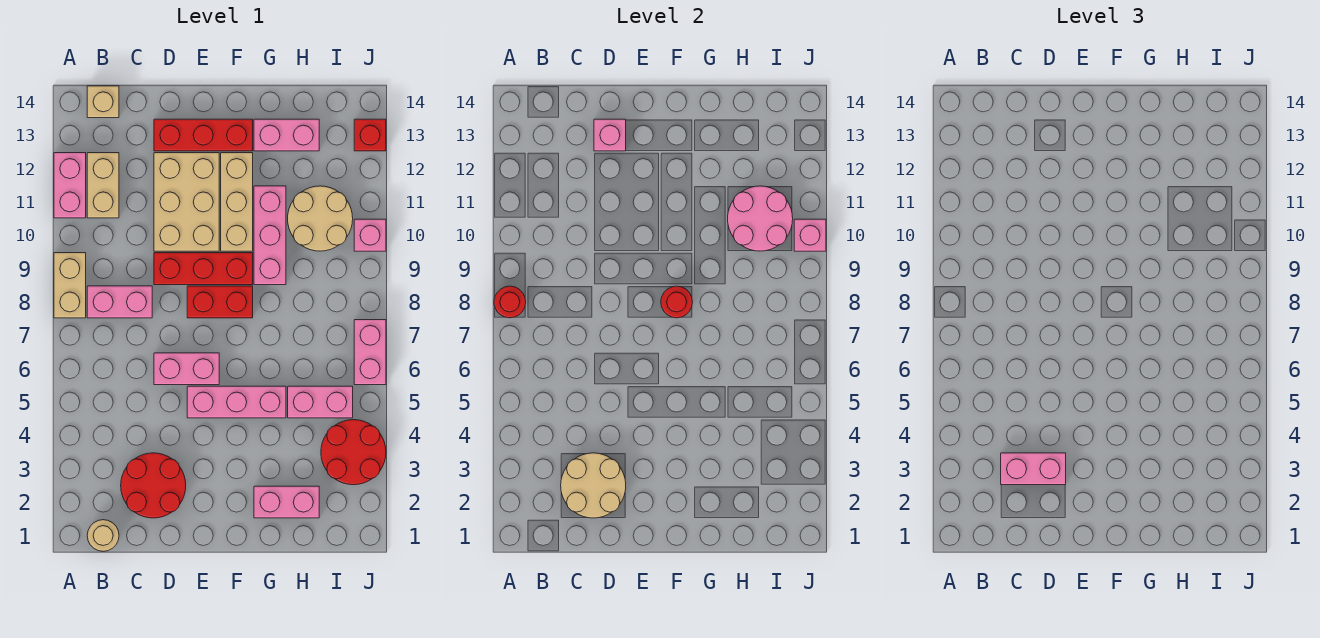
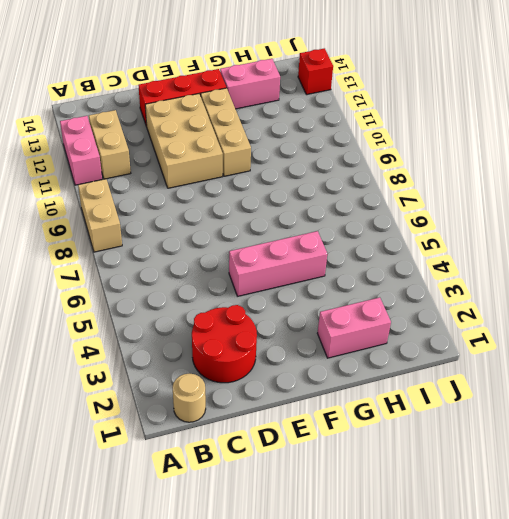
none -> pink brick B8:C8 level 1
none -> tan brick B14 level 1
none -> pink brick D6:E6 level 1
none -> red brick D9:F9 level 1

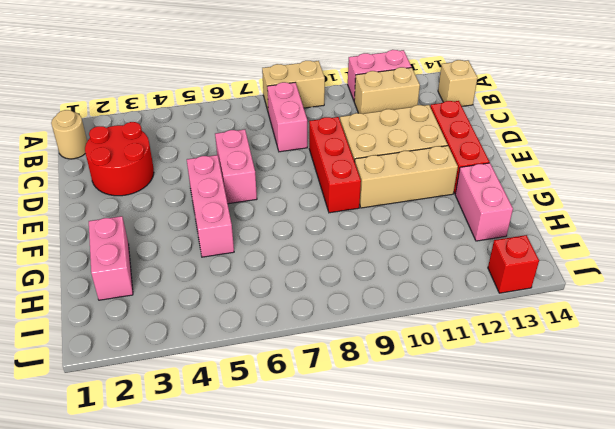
none -> red brick E8:F8 level 1
none -> pink brick G9:G11 level 1
none -> pink brick H5:I5 level 1
none -> tan round brick H10:I11 level 1

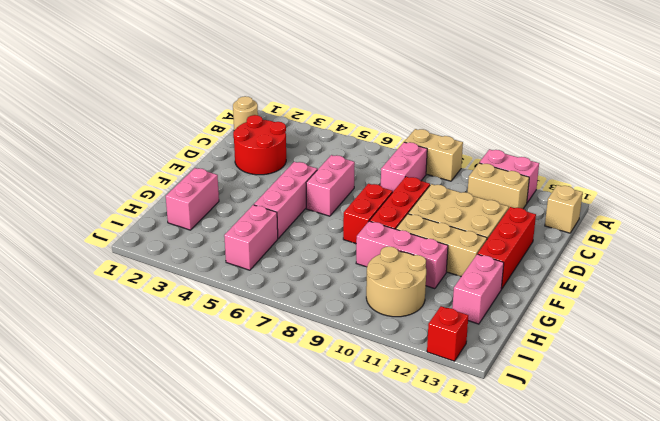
none -> red round brick I3:J4 level 1
none -> pink brick J6:J7 level 1
none -> pink brick J10 level 1
none -> red round brick A8 level 2

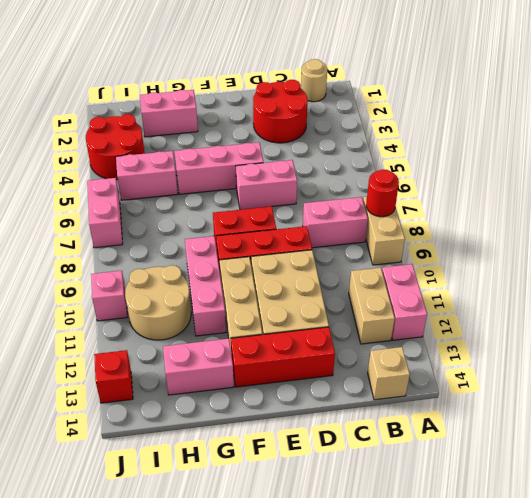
none -> tan round brick C2:D3 level 2
none -> pink brick D13 level 2
none -> red round brick F8 level 2
none -> pink round brick H10:I11 level 2

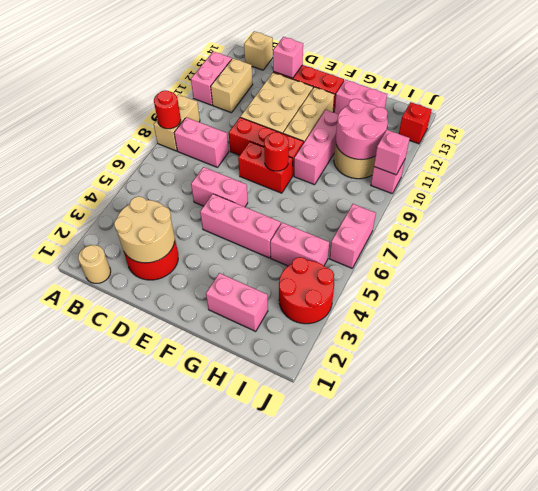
none -> pink brick C3:D3 level 3

